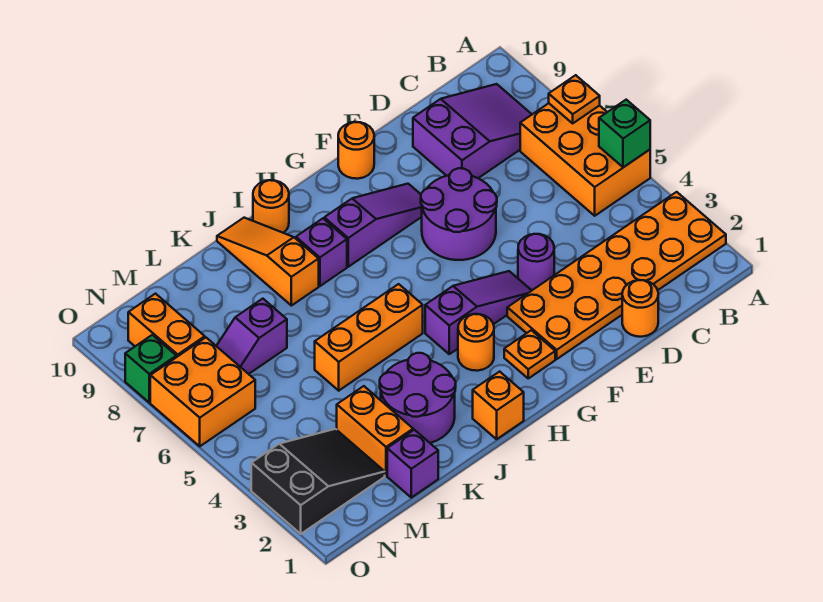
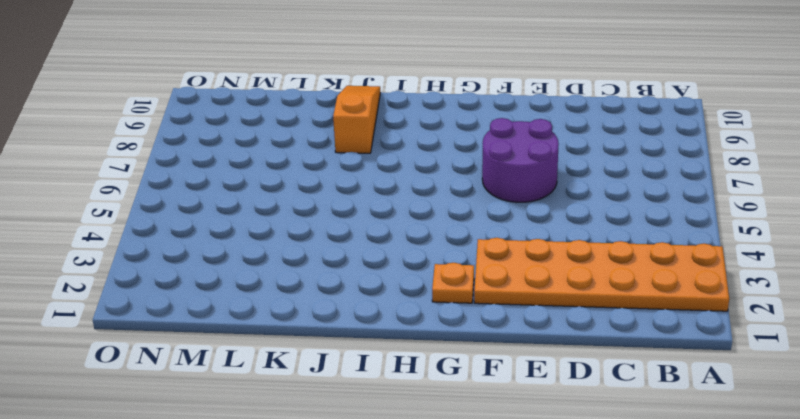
none -> orange brick A5:B7 level 1
none -> purple slope B8:D9 level 1 top D
none -> orange round brick D1 level 1

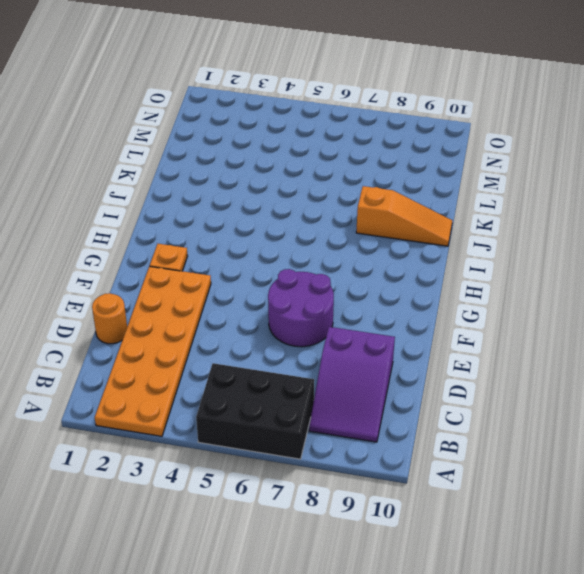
black brick A5:B7 level 1 -> orange brick A5:B7 level 1
none -> purple round brick E4 level 1
none -> purple slope F4:H4 level 1 top H
none -> purple slope F8:H8 level 1 top H

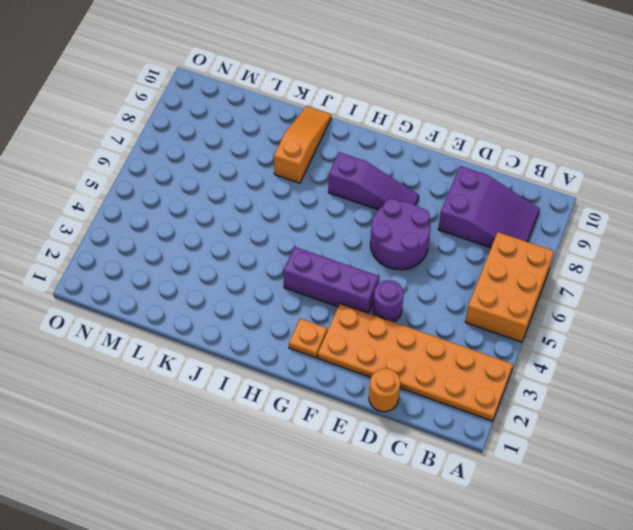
purple brick F4:H4 level 1 -> purple slope F4:H4 level 1 top H
none -> orange round brick F10 level 1
none -> orange round brick H3 level 1
none -> orange brick I1 level 1

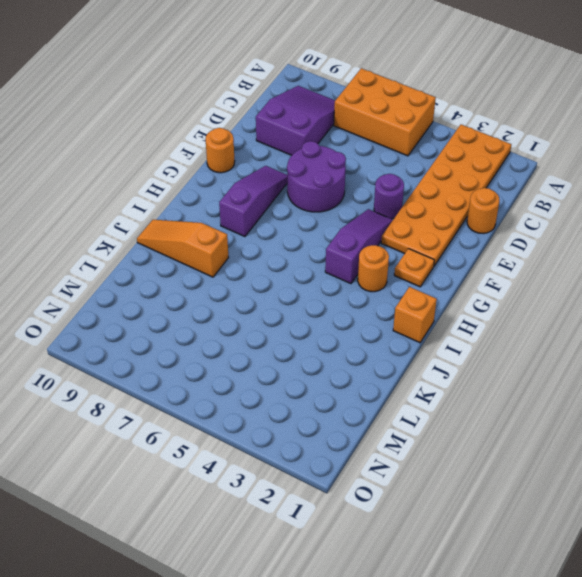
none -> orange brick I5:K5 level 1
none -> purple brick I8 level 1
none -> orange round brick I10 level 1

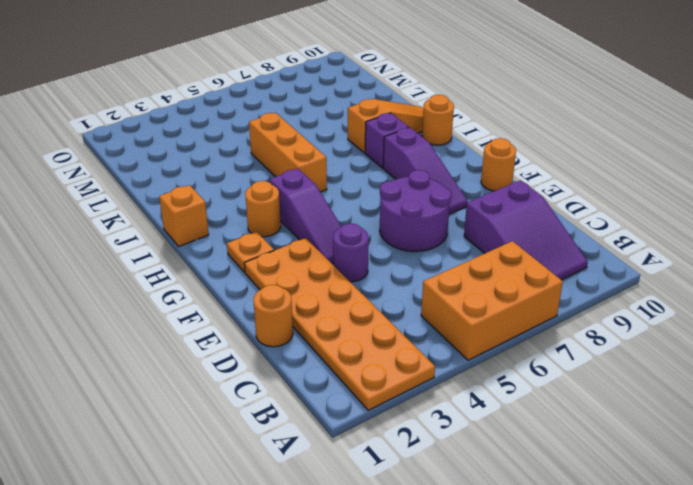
none -> purple round brick J2:K3 level 1
none -> purple brick L1 level 1
none -> orange brick L2:L3 level 1

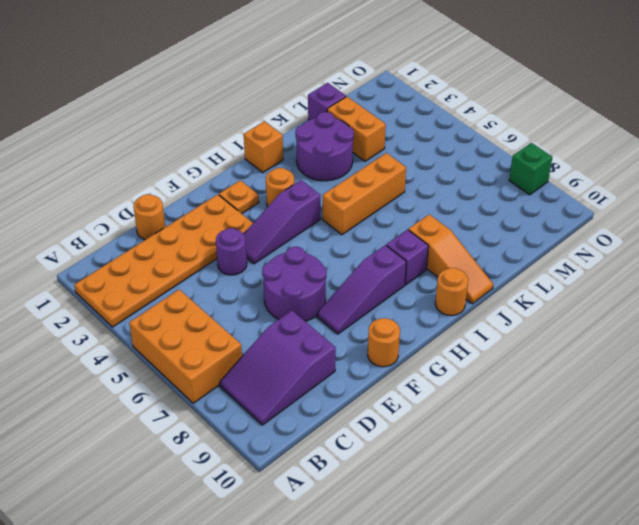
none -> purple slope L7:M7 level 1 top L
none -> black slope M2:O3 level 1 top O
none -> orange brick N6:O7 level 1

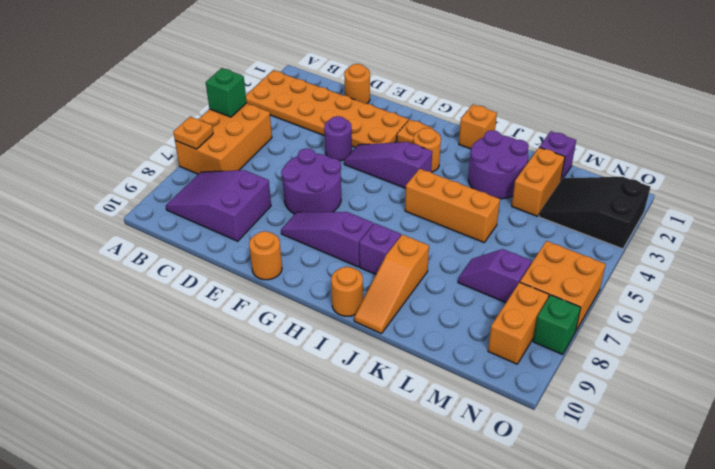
purple slope L7:M7 level 1 top M -> purple slope L7:M7 level 1 top L

